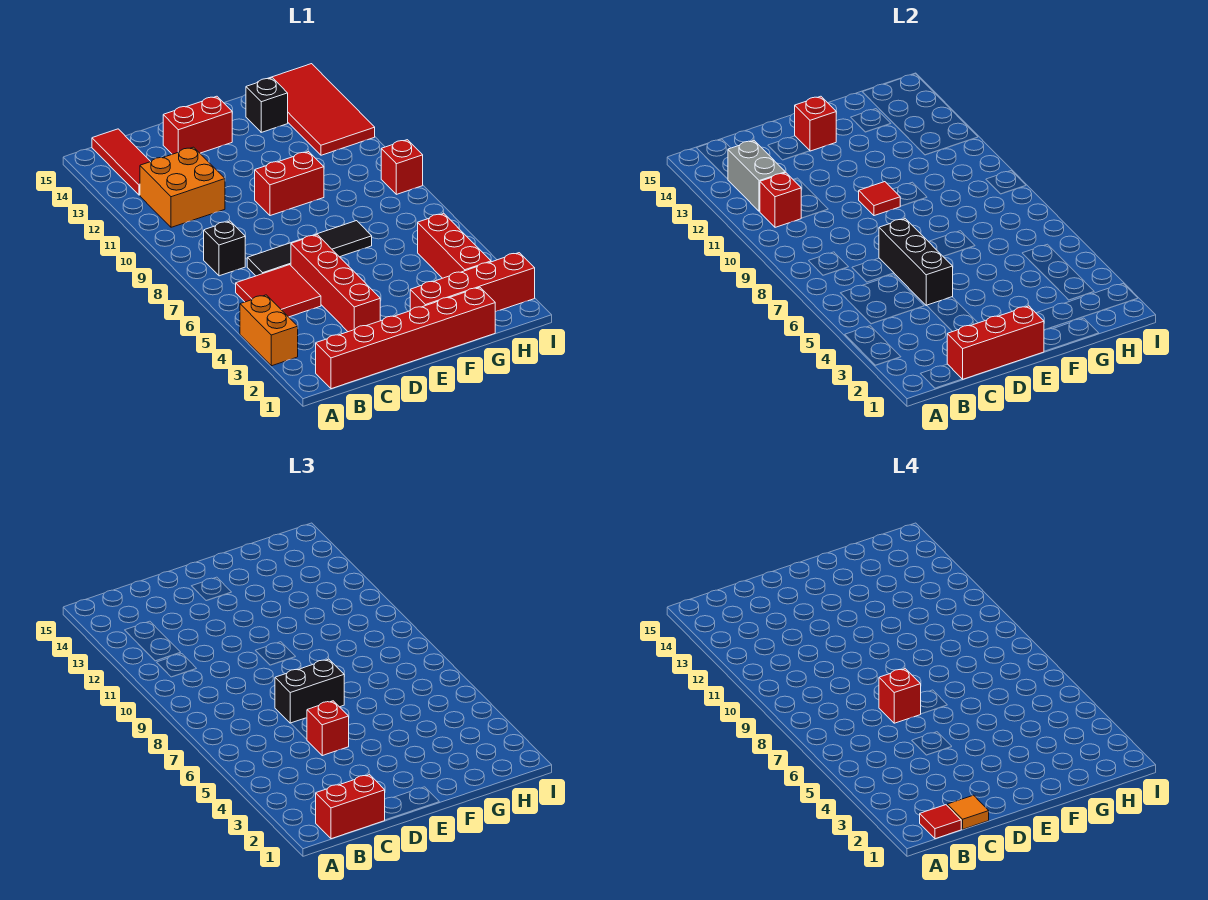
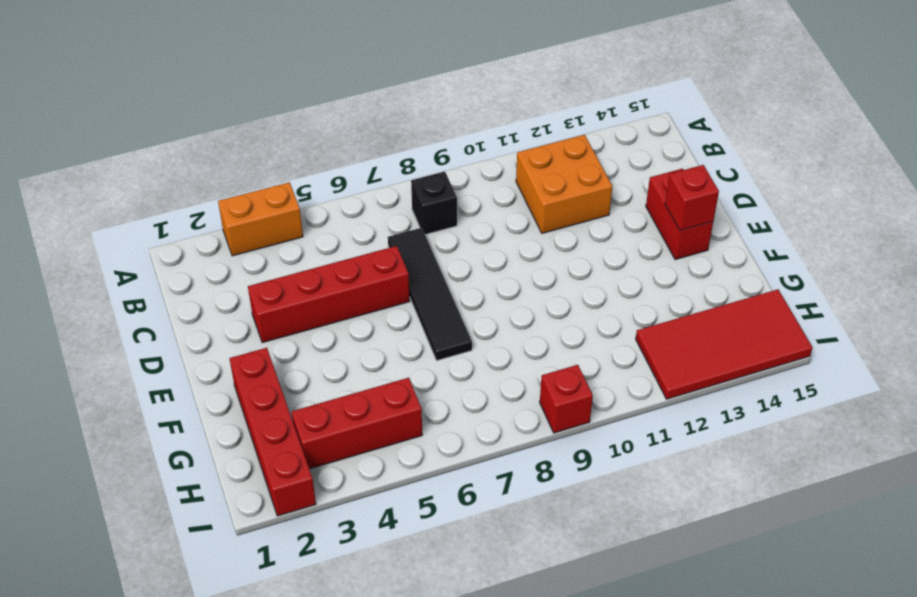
none -> red brick B1:G1 level 1
none -> red tile B5:C6 level 1
none -> red tile B13:B15 level 1

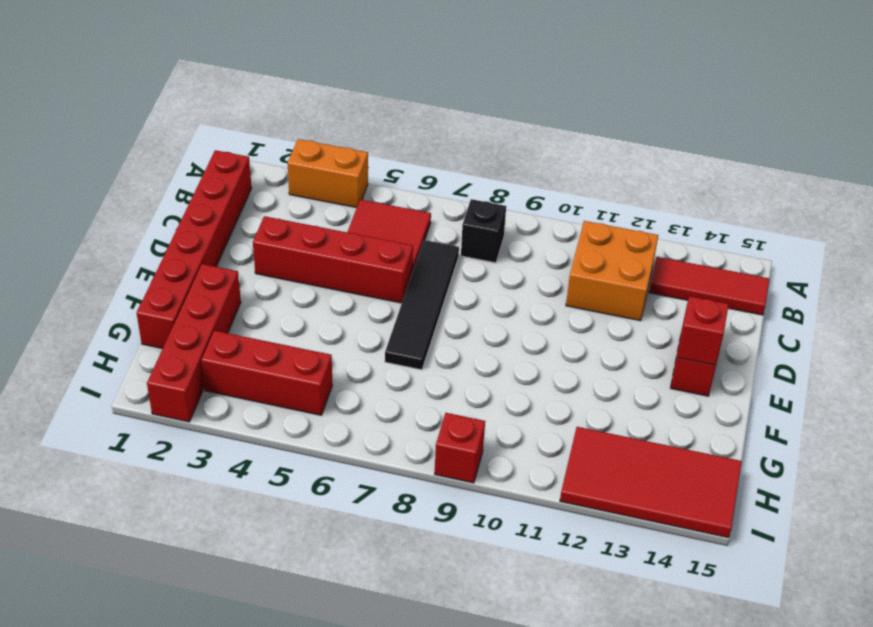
none -> red brick E10:F10 level 1
none -> black brick G14 level 1
none -> red brick B11 level 2

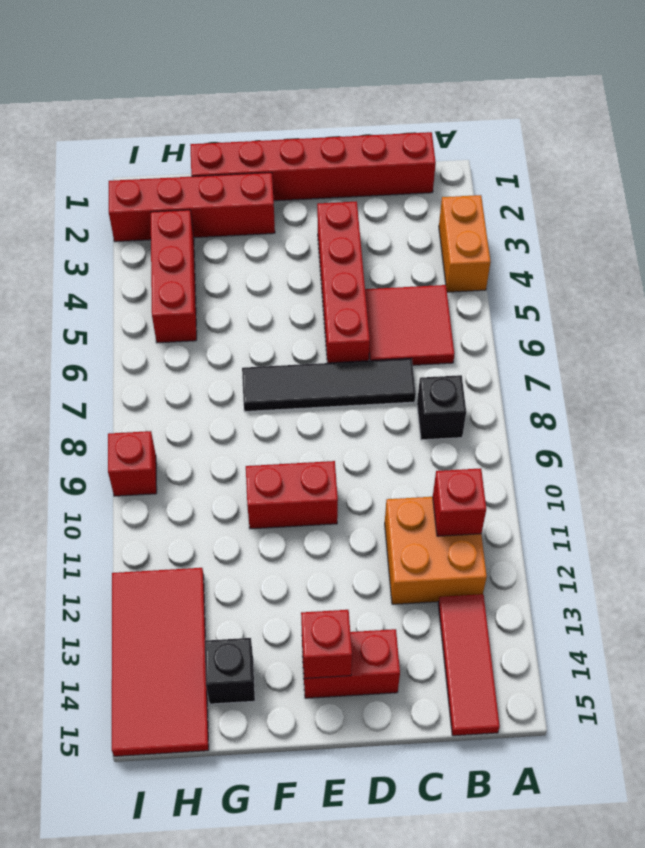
none -> grey brick B12:B13 level 2
none -> red brick C1:E1 level 2
none -> black brick D5:D7 level 2

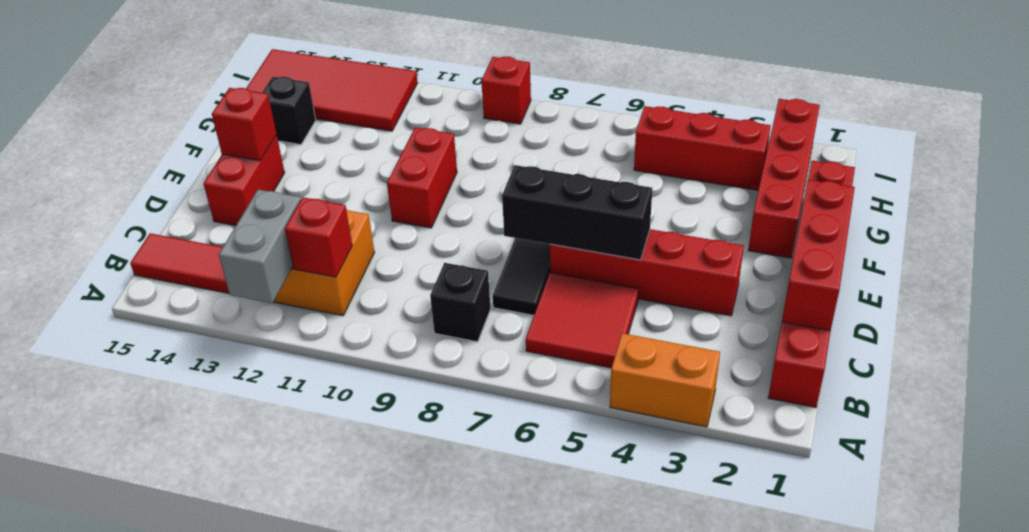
grey brick A12:B12 level 2 -> grey brick B12:B13 level 2
none -> red tile E10 level 2
none -> red brick B1:C1 level 3
none -> red brick D5 level 3

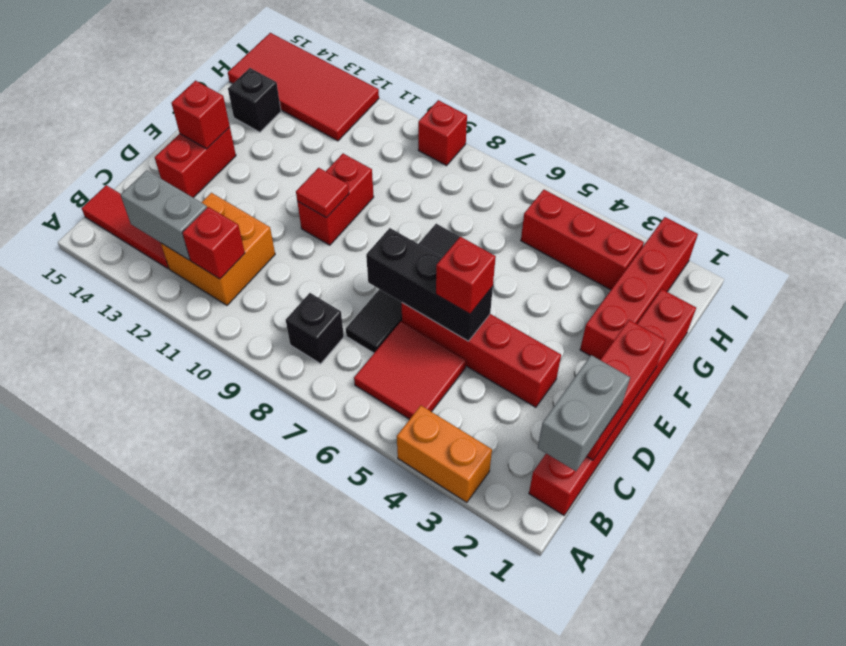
grey brick B1:C1 level 3 -> red brick B1:C1 level 3
none -> black brick D7:E7 level 3
none -> red tile B1 level 4
none -> orange tile C1 level 4

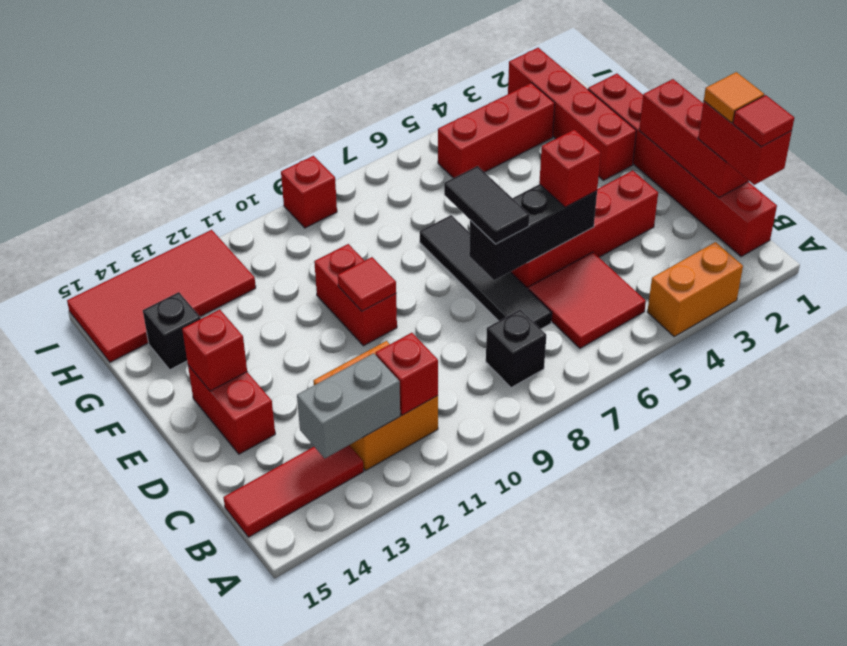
black tile D7:E7 level 3 -> black brick D7:E7 level 3
none -> red brick D7 level 4

